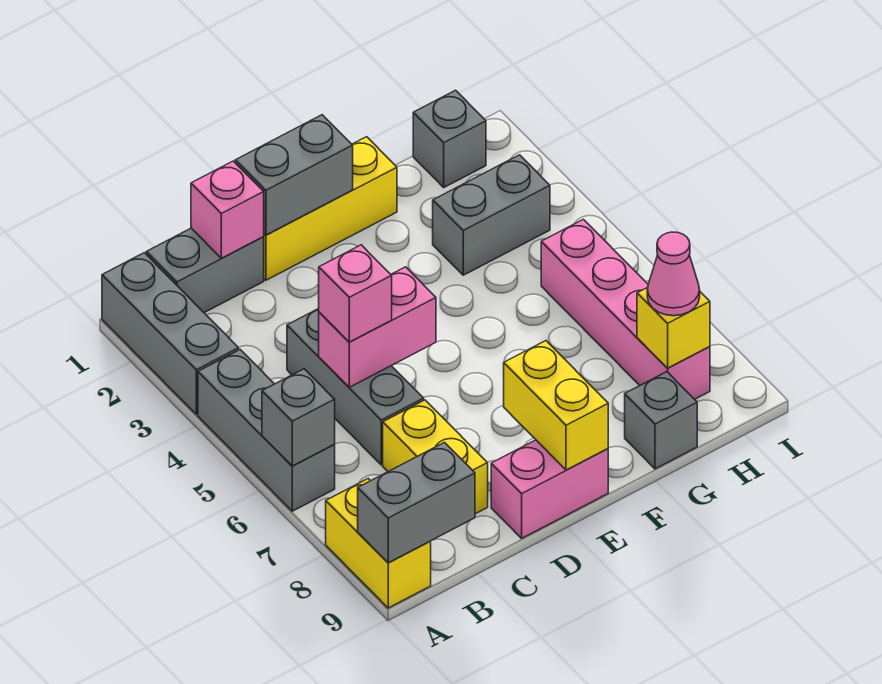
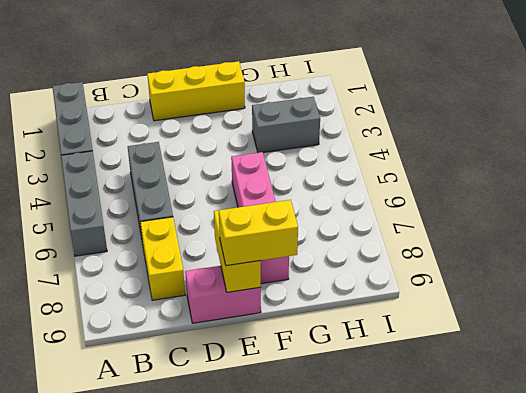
yellow brick E9:F9 level 3 -> yellow brick A8:A9 level 1
pink brick F5:F8 level 1 -> pink brick H5:H8 level 1
none -> grey brick B1:C1 level 1
none -> grey brick G9 level 1
none -> grey brick H1 level 1

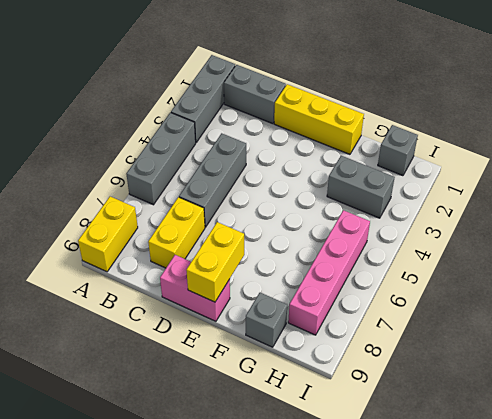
none -> grey brick A6 level 2
none -> grey brick A9:B9 level 2
none -> pink brick C1 level 2

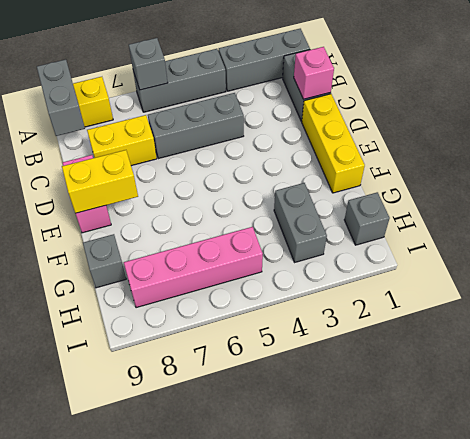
none -> pink brick C5:D5 level 2
none -> grey brick D1:E1 level 2
none -> yellow brick H8 level 2

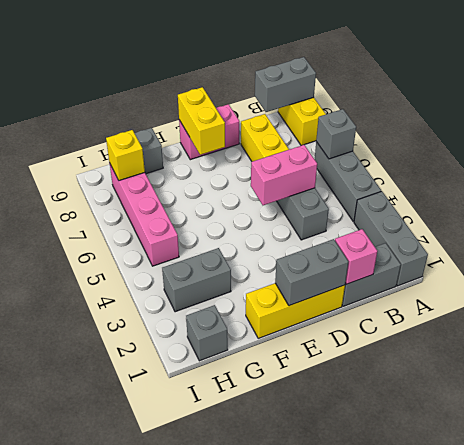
none -> pink brick C5 level 3
none -> pink cone H8 level 3

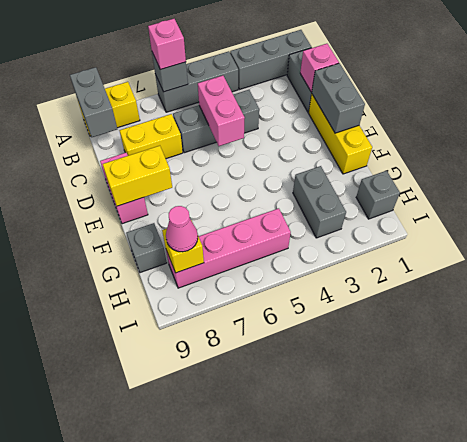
pink brick A6 level 3 -> pink brick C5 level 3

